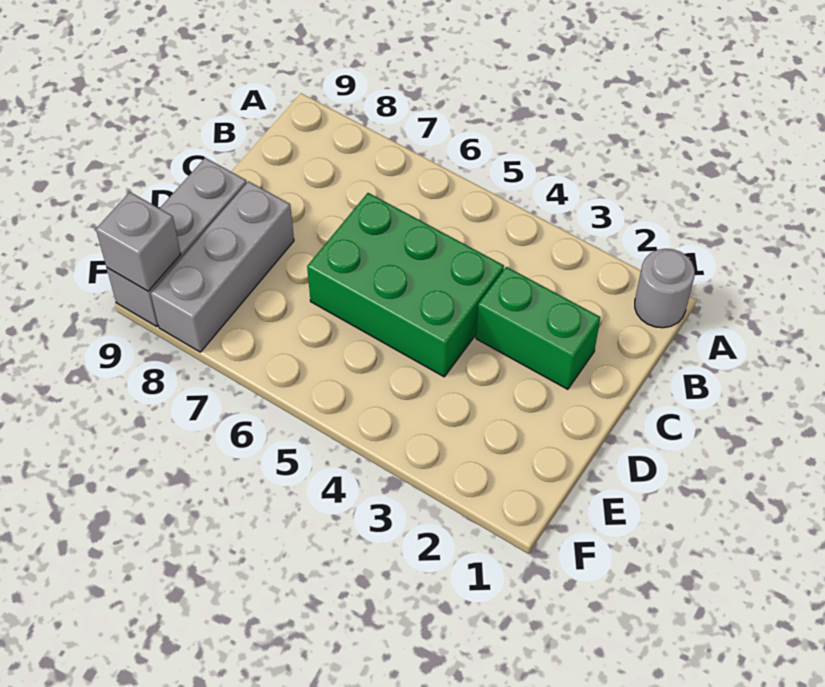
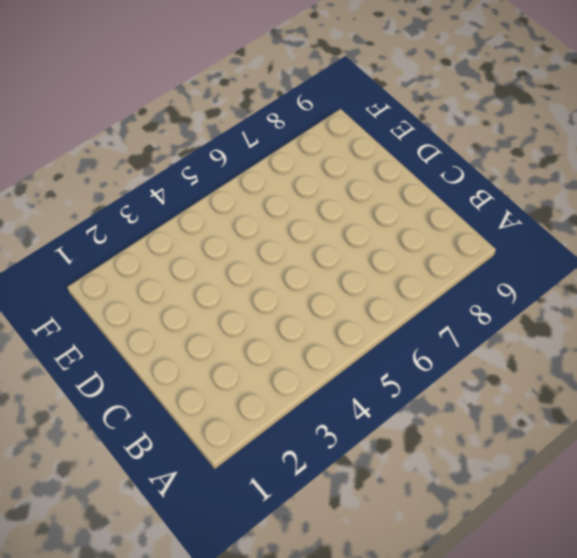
none -> grey round brick A1 level 1
none -> green brick C2:C3 level 1

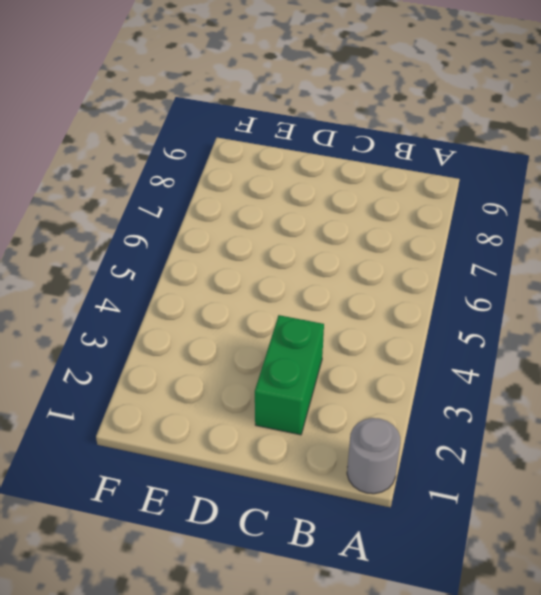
none -> green brick C4:D6 level 1
none -> grey brick D8:F8 level 1

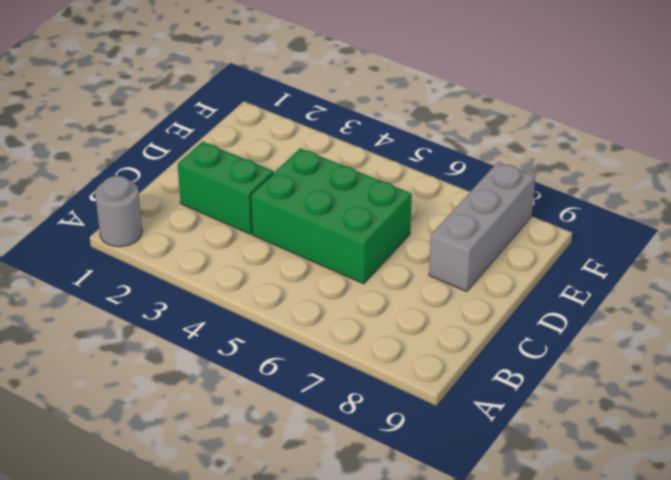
none -> grey brick D9:F9 level 1
none -> grey brick F9 level 2

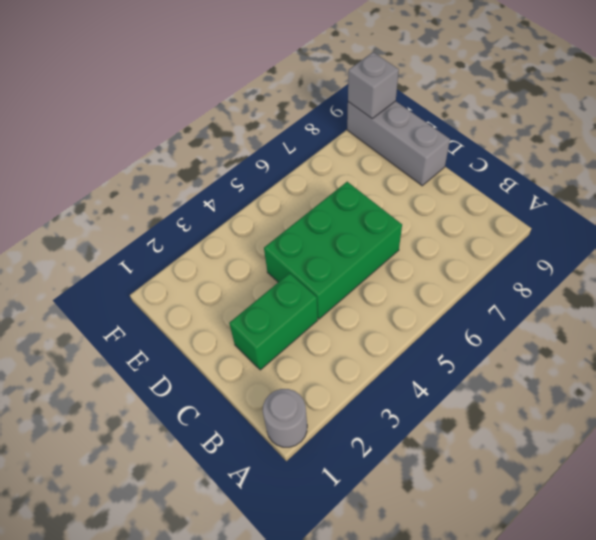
none -> grey brick D8:F8 level 1

